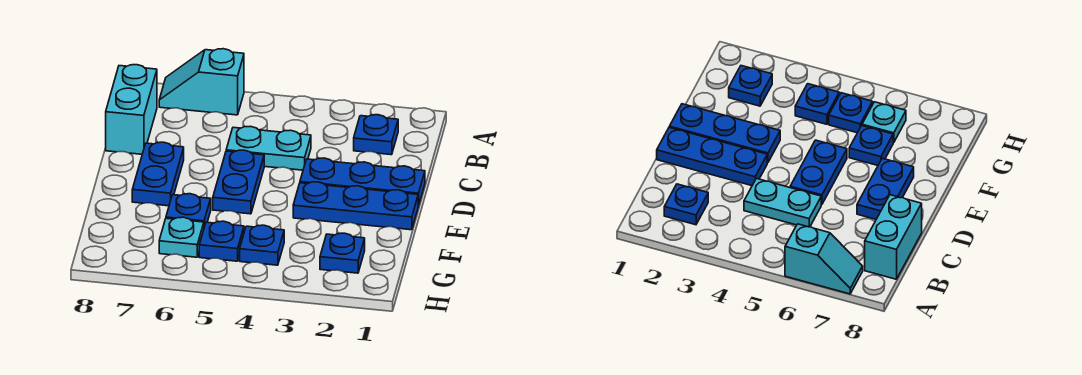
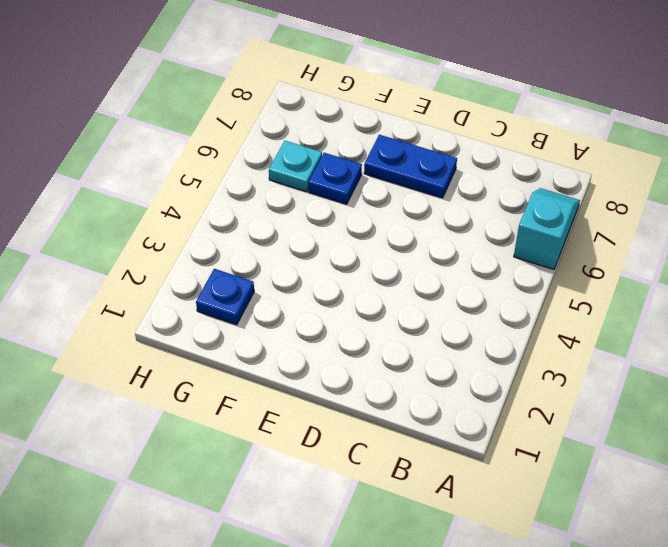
none -> blue plate B2 level 1
none -> cyan brick B8:C8 level 1
none -> cyan plate C4:C5 level 1

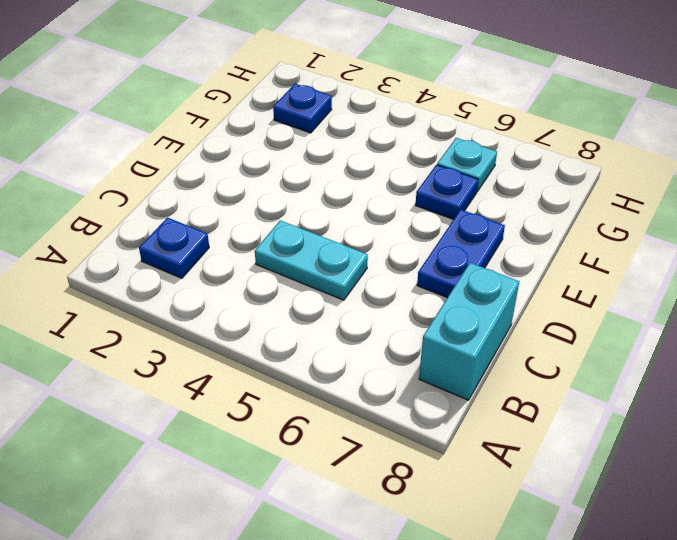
none -> cyan slope A6:A7 level 1 top 6
none -> blue plate D1:D3 level 1
none -> blue plate D5:E5 level 1

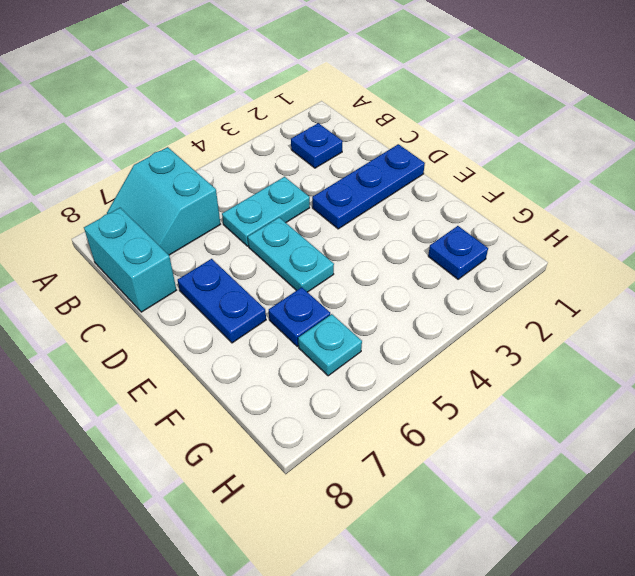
cyan slope A6:B7 level 1 top 6 -> cyan slope A6:A7 level 1 top 6
cyan plate D5:E5 level 1 -> blue plate D5:E5 level 1
none -> blue plate E1:E3 level 1
none -> blue plate G4 level 1
none -> blue plate G5 level 1

